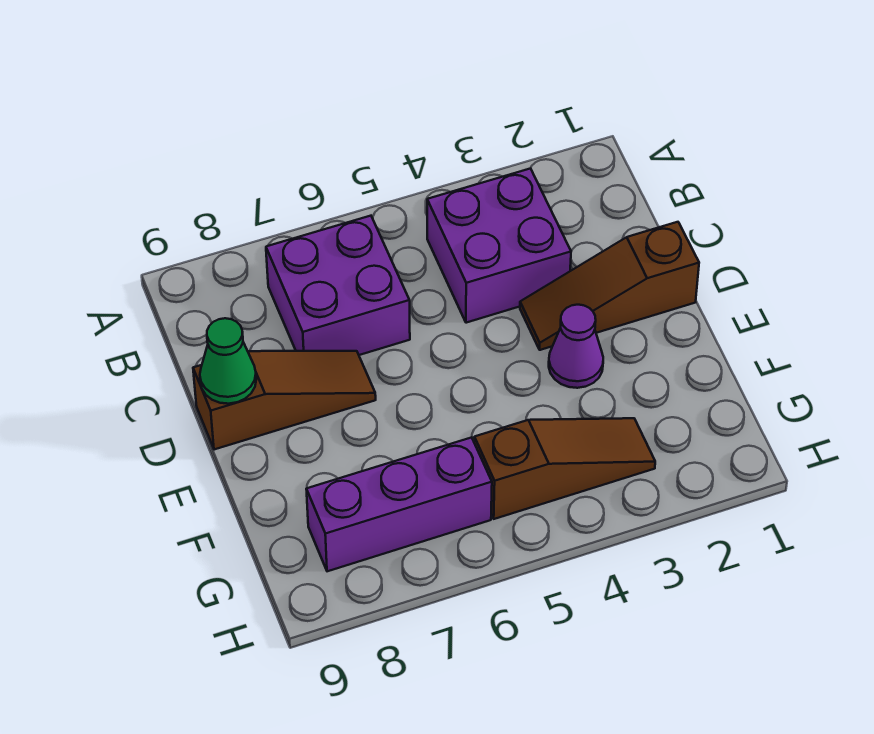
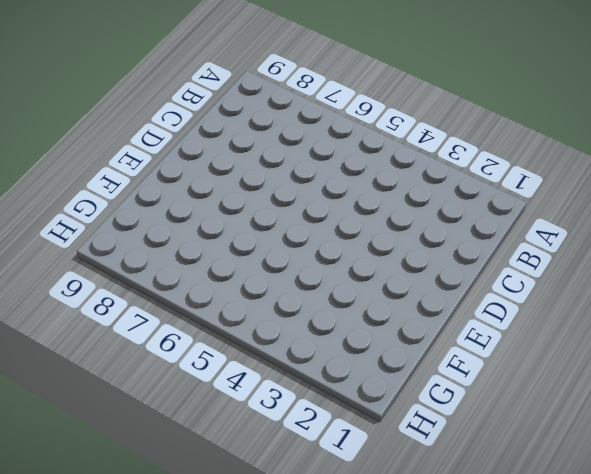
none -> purple brick B3:C4 level 1
none -> purple brick B6:C7 level 1

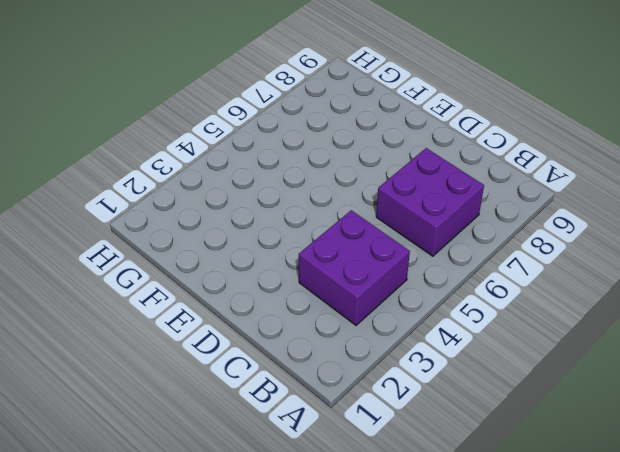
none -> brown slope D1:D3 level 1 top 1
none -> brown slope D7:D9 level 1 top 9

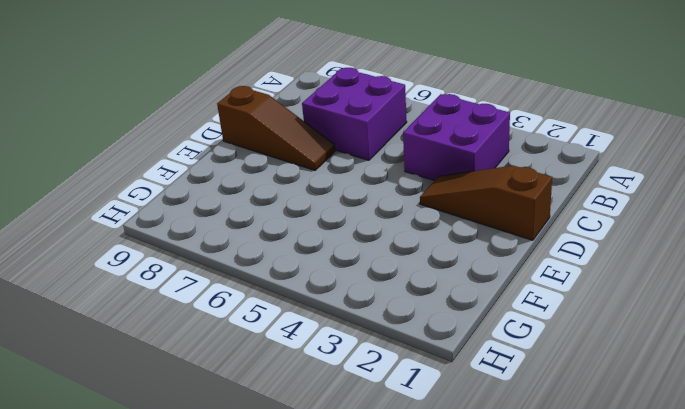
none -> purple cone E3 level 1
none -> brown slope G3:G5 level 1 top 5

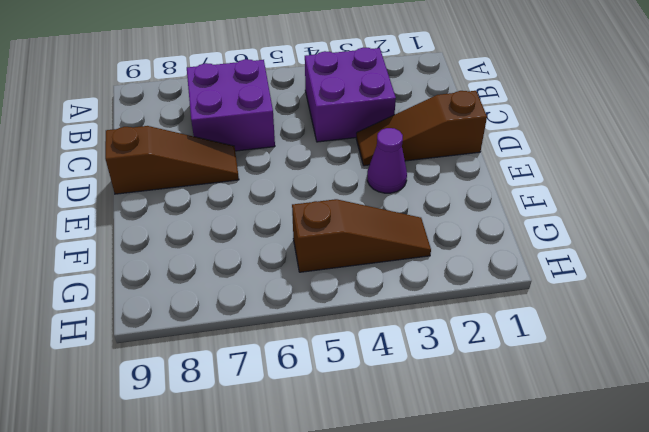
none -> purple brick G6:G8 level 1
none -> green cone D9 level 2

